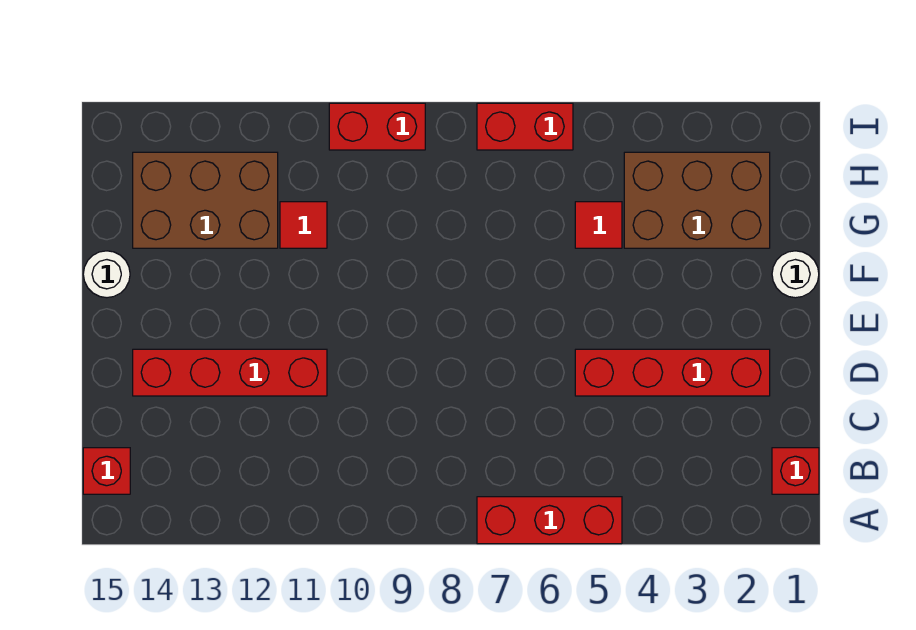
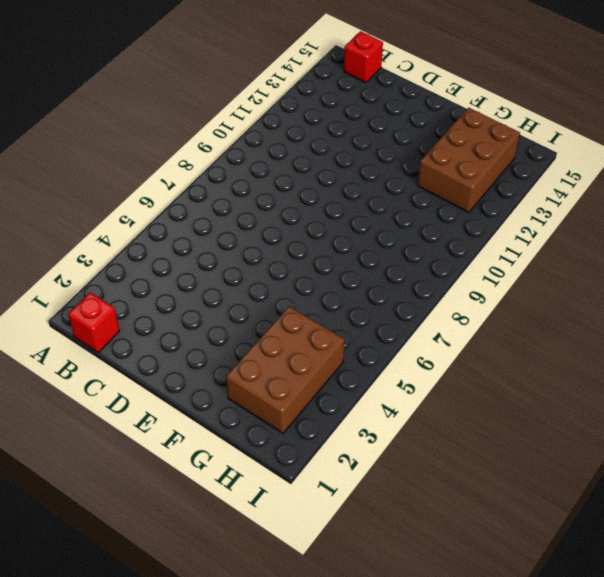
none -> red brick A5:A7 level 1
none -> red brick D2:D5 level 1
none -> red brick D11:D14 level 1

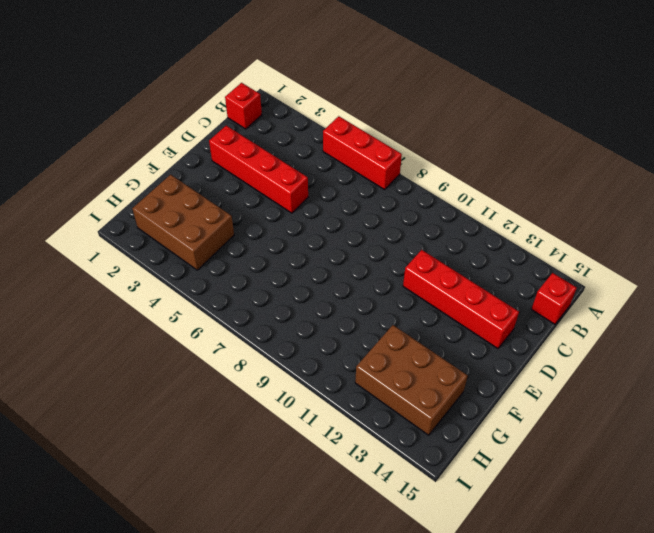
none -> white round brick F1 level 1
none -> white round brick F15 level 1
none -> red tile G5 level 1

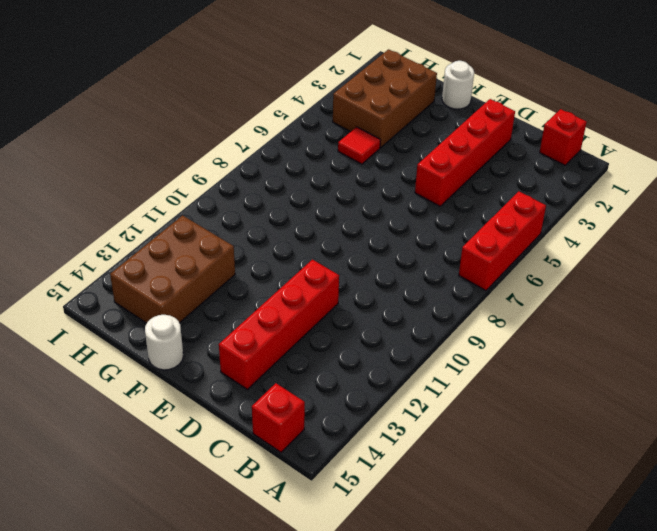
none -> red tile G11 level 1
none -> red brick I6:I7 level 1
none -> red brick I9:I10 level 1

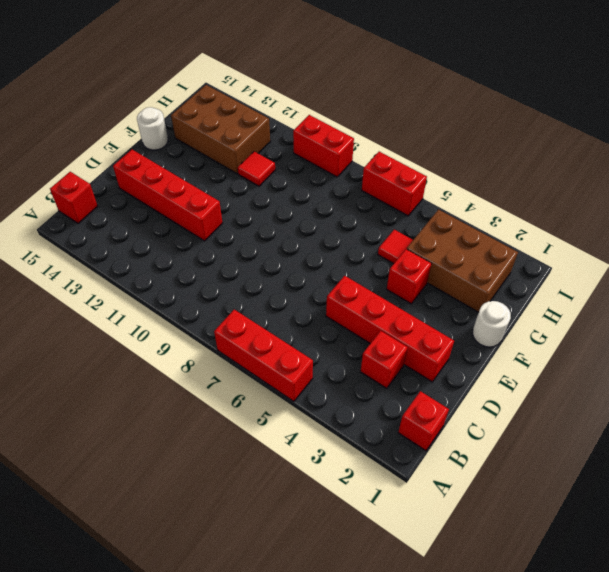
red brick C3 level 1 -> none
red brick F4 level 1 -> none

